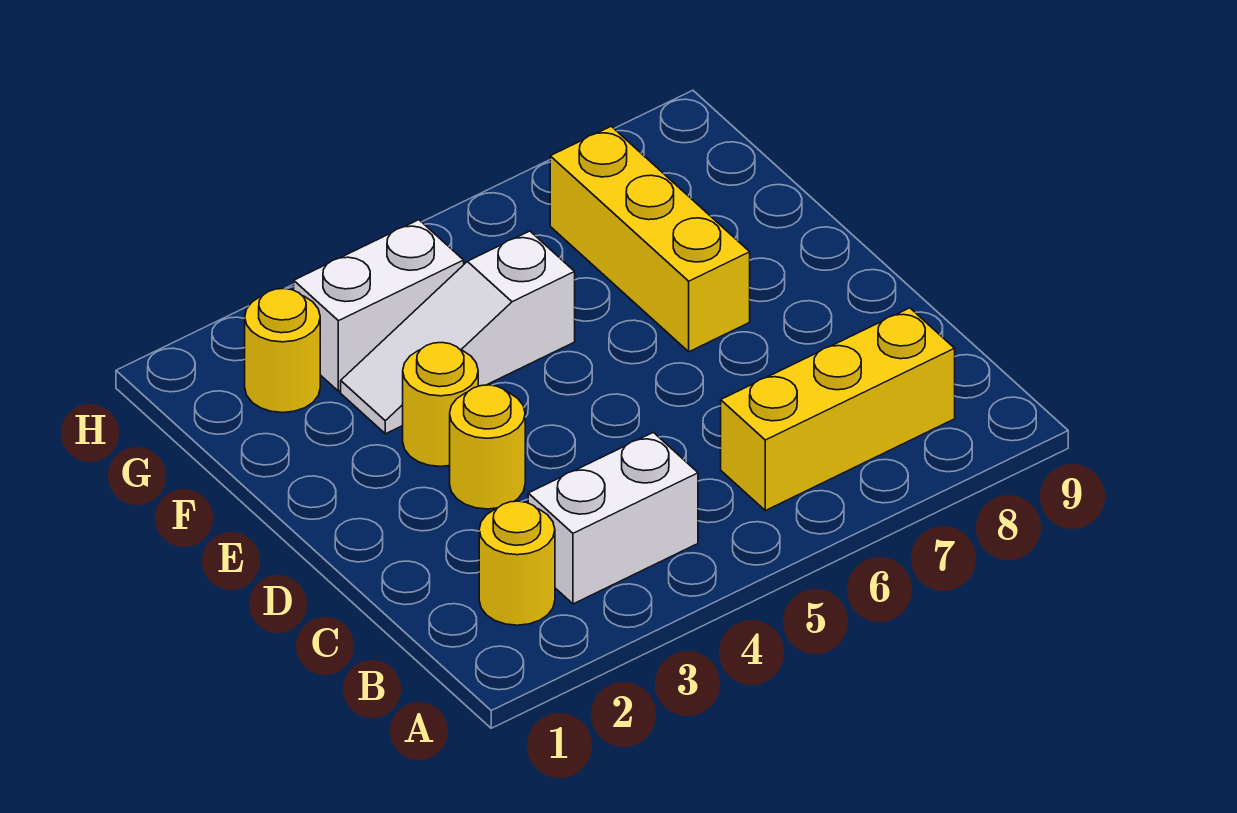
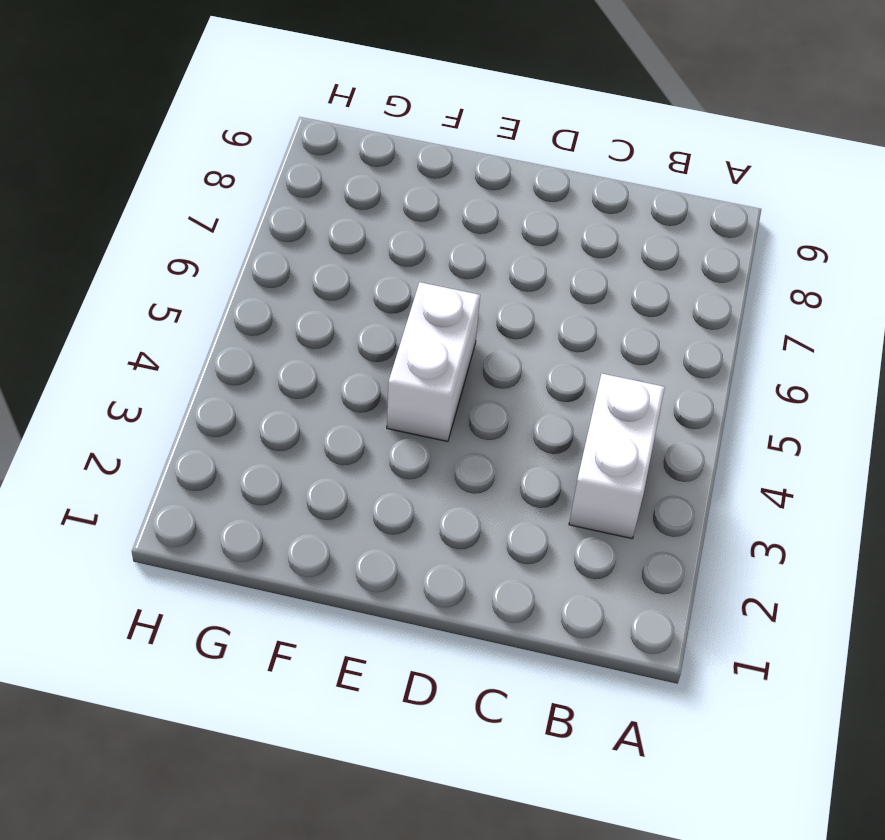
white brick E4:E5 level 1 -> white brick G3:G4 level 1
none -> yellow round brick B2 level 1
none -> yellow brick B6:B8 level 1

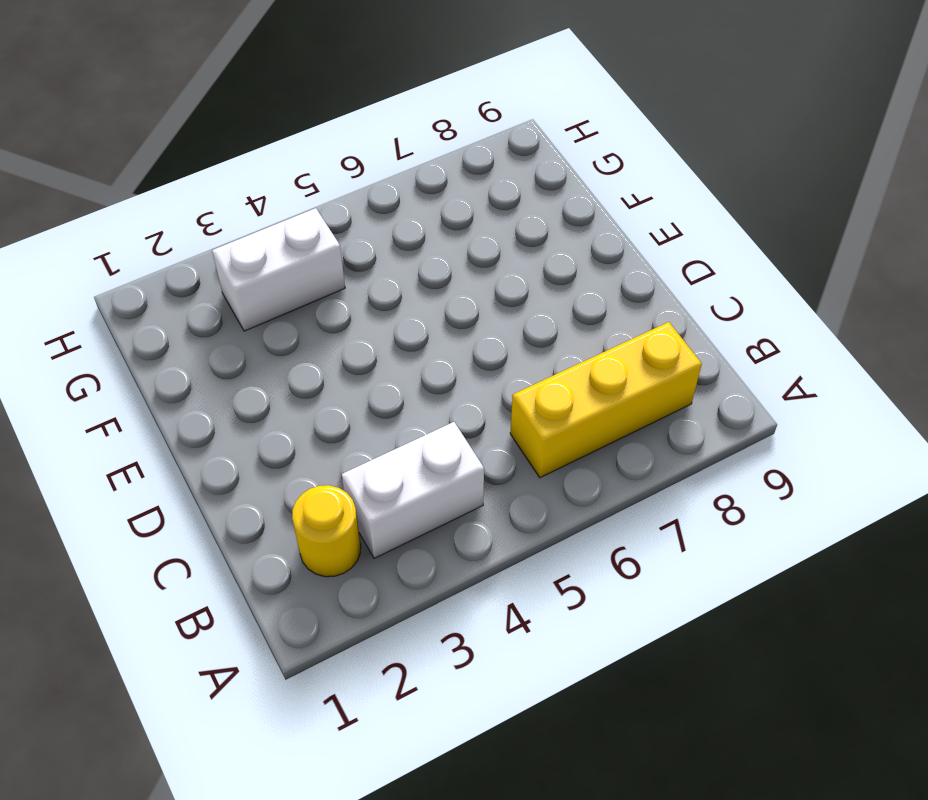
none -> yellow round brick D3 level 1
none -> yellow round brick E3 level 1

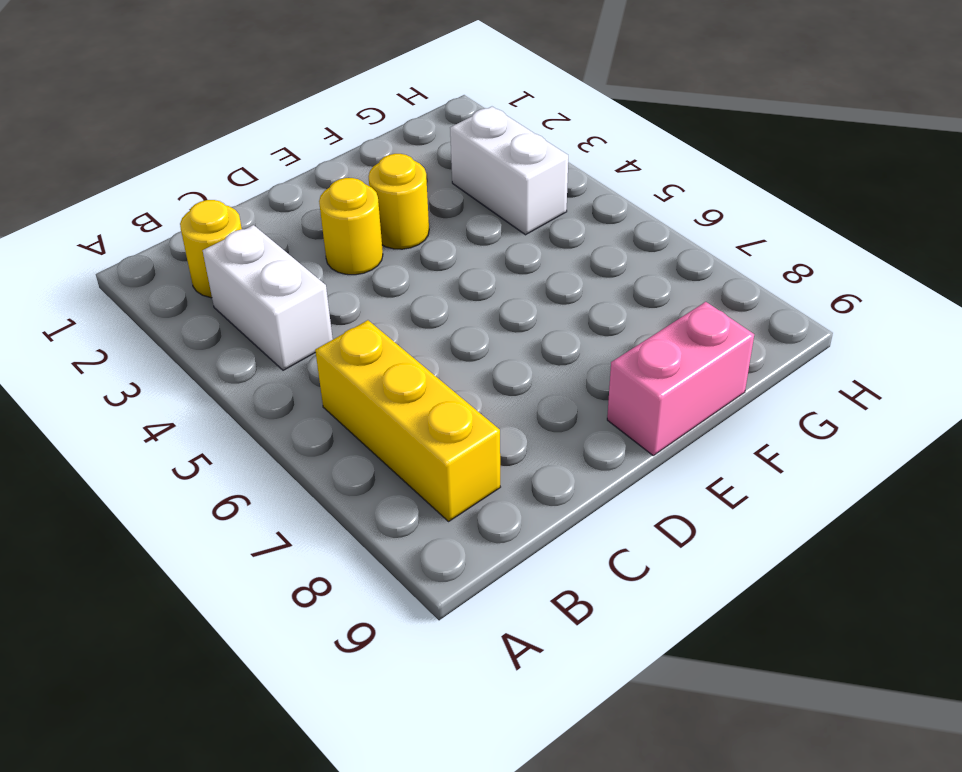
pink brick E9:F9 level 1 -> none
none -> yellow brick E7:G7 level 1
none -> white slope F3:F5 level 1 top 5

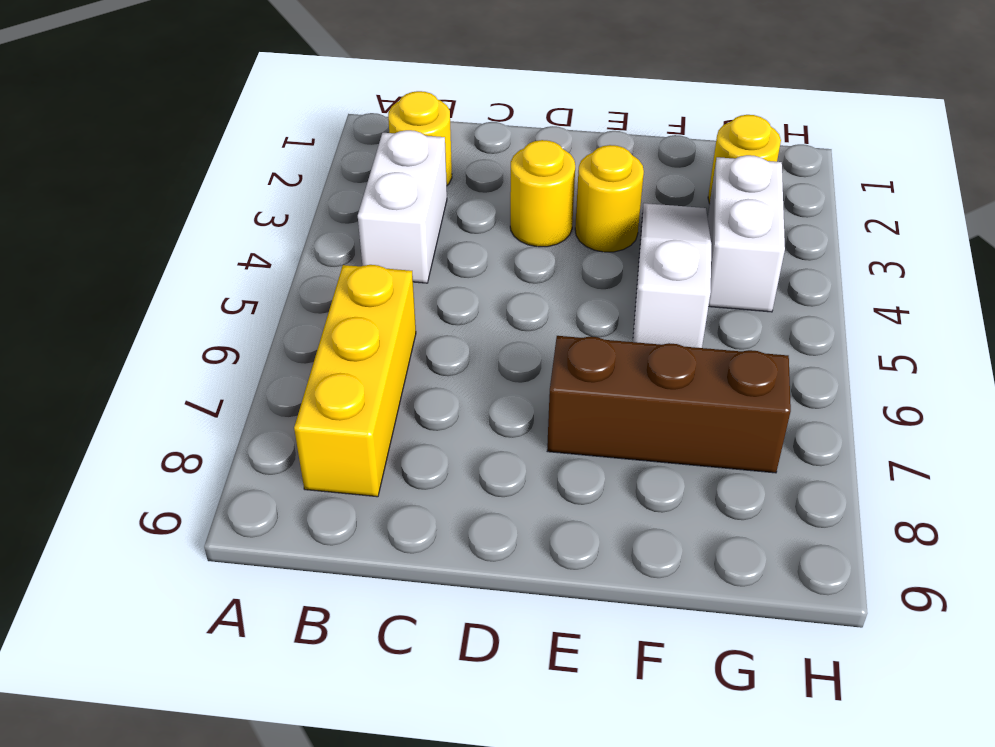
brown brick E7:G7 level 1 -> yellow brick E7:G7 level 1

